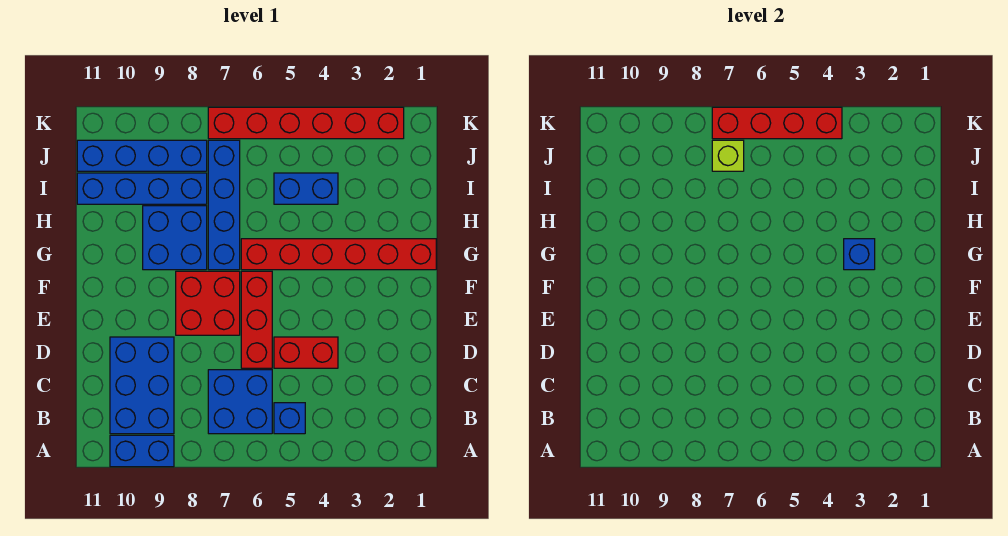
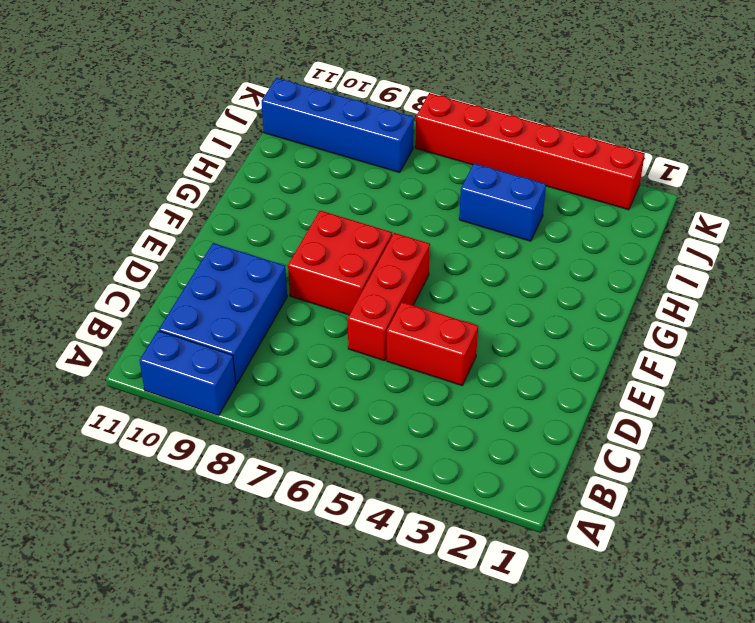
none -> blue brick B5 level 1
none -> blue brick B6:C7 level 1
none -> red brick G1:G6 level 1

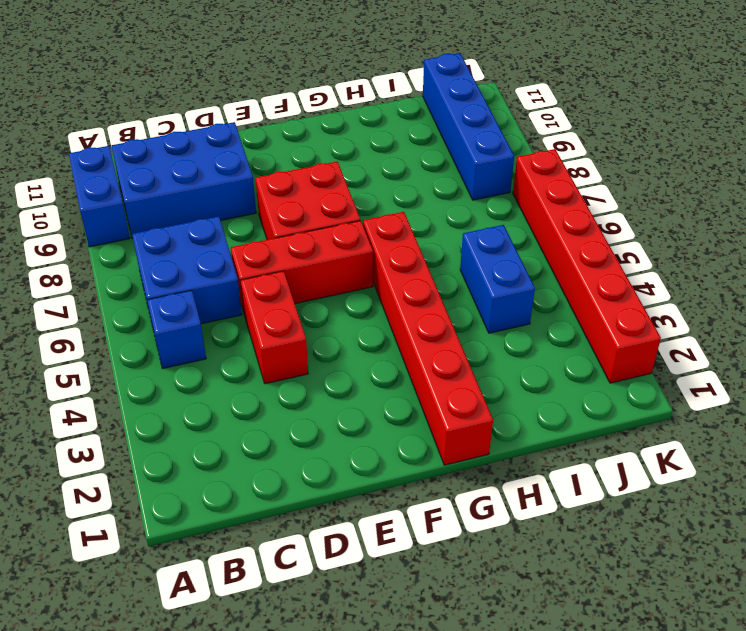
none -> blue brick G7:J7 level 1
none -> blue brick G8:H9 level 1
none -> blue brick I8:I11 level 1

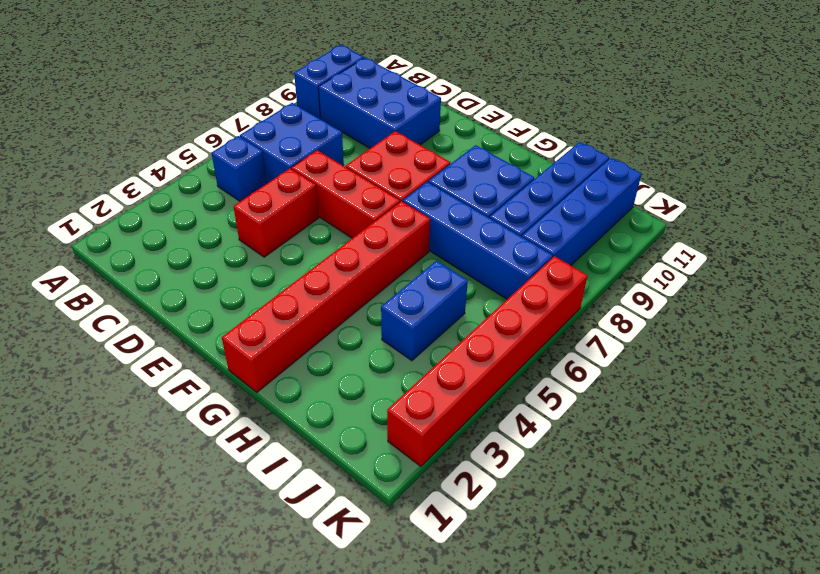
none -> blue brick G3 level 2
none -> lime brick J7 level 2
none -> red brick K4:K7 level 2

